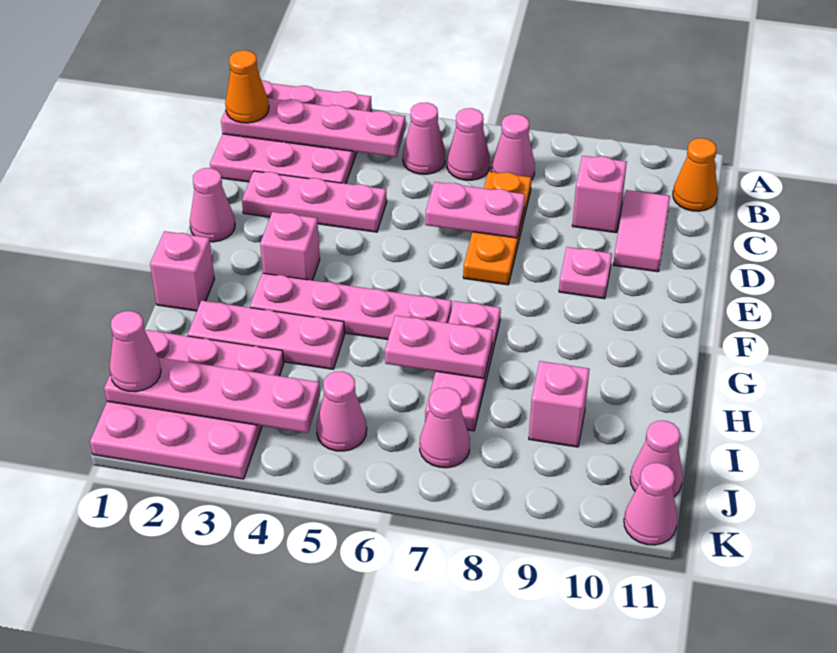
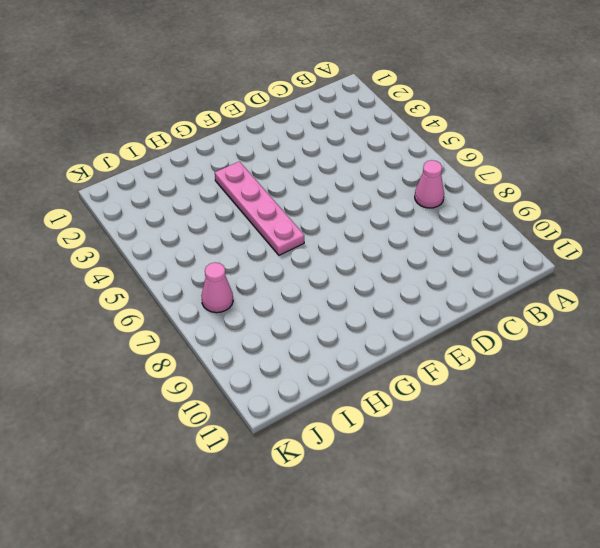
none -> pink plate A1:C3 level 1
none -> pink cone B5 level 1
none -> pink cone B6 level 1

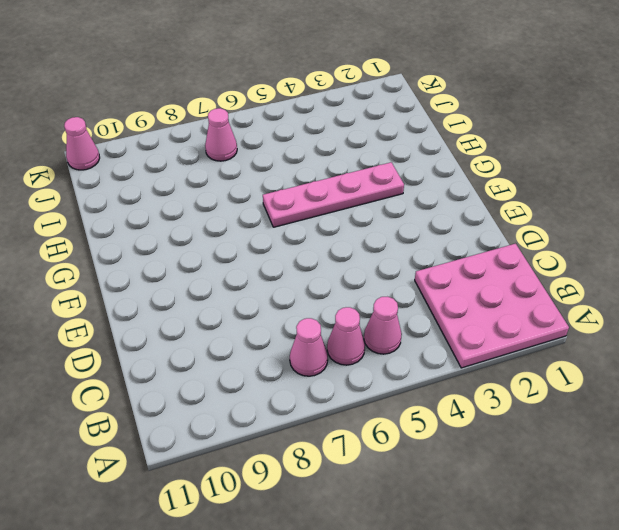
none -> orange cone B11 level 1
none -> orange plate C7:E7 level 1
none -> pink brick C9 level 1

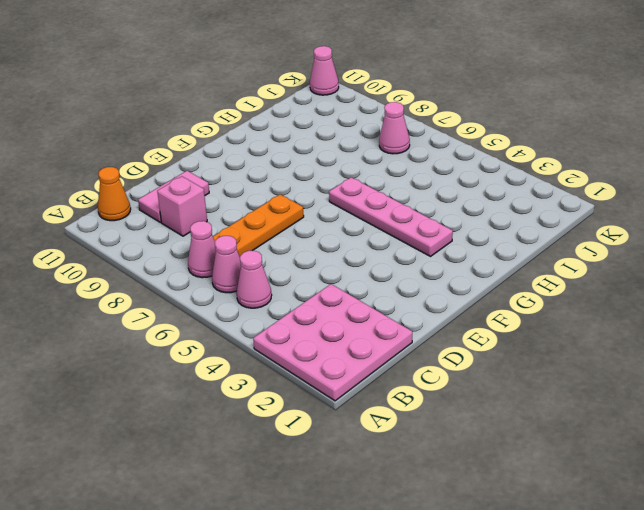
none -> pink plate D2:D4 level 1
none -> pink cone E1 level 1
none -> pink plate E9 level 1

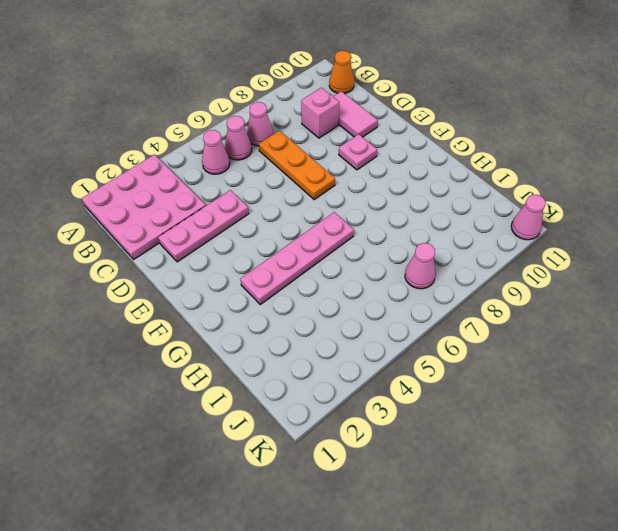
none -> pink cone E1 level 1
none -> pink brick F3 level 1
none -> pink brick G1 level 1

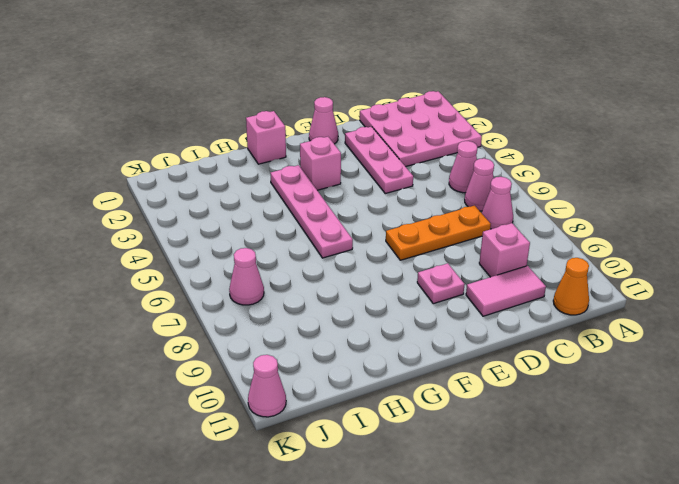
none -> pink plate G7:I7 level 1
none -> pink plate H2:H4 level 1
none -> pink plate I1:K3 level 1

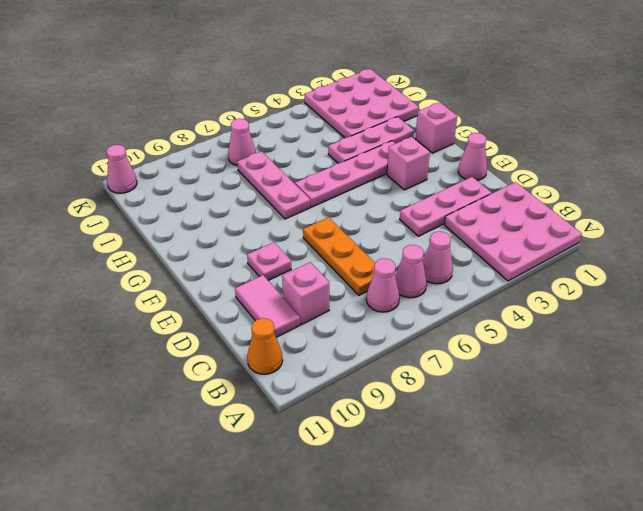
none -> pink brick I9 level 1
none -> pink cone J5 level 1
none -> pink cone J11 level 1

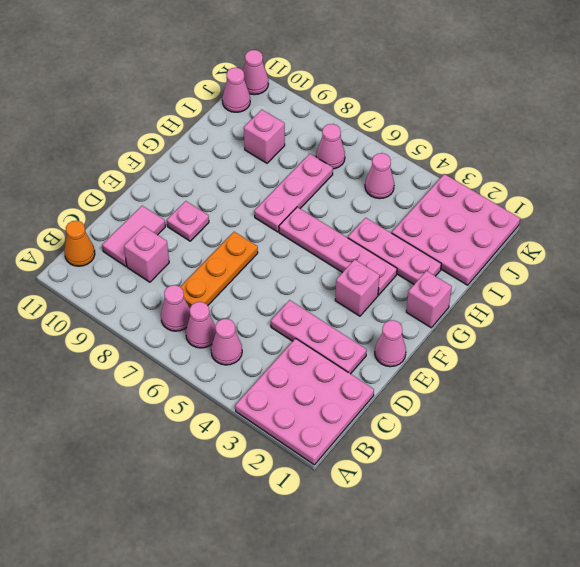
none -> pink plate B1:B4 level 2
none -> pink plate D6:D7 level 2
none -> pink plate H6:H7 level 2

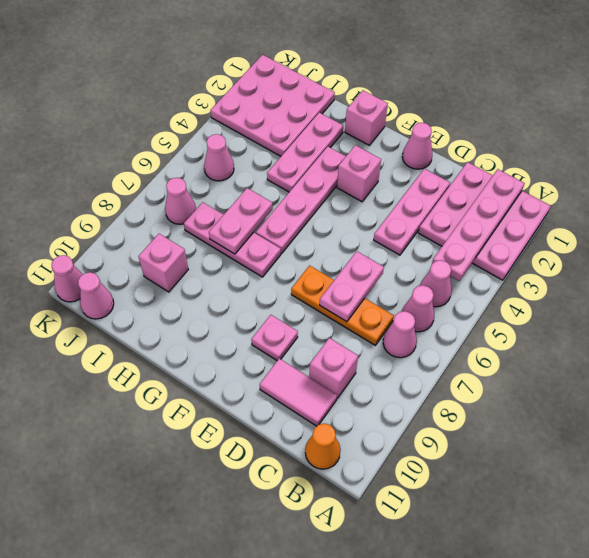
none -> pink plate J1:J4 level 2
none -> orange cone B1 level 3
none -> pink cone J1 level 3

